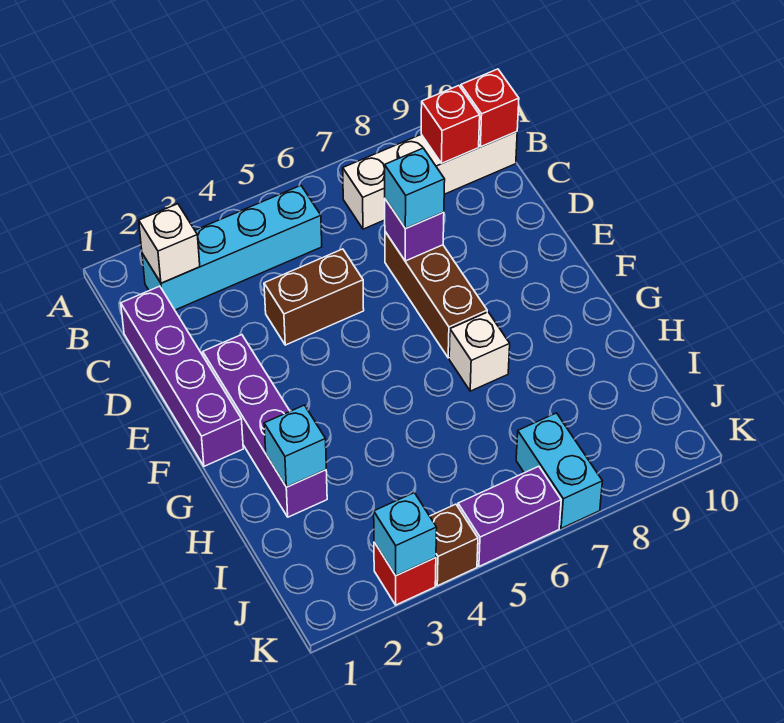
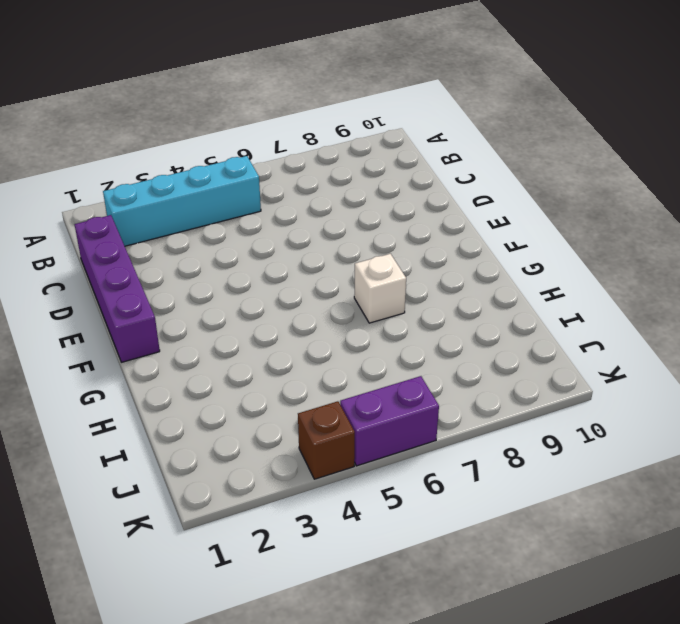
none -> white brick B7:B10 level 1
none -> brown brick D4:D5 level 1
none -> brown brick D7:F7 level 1

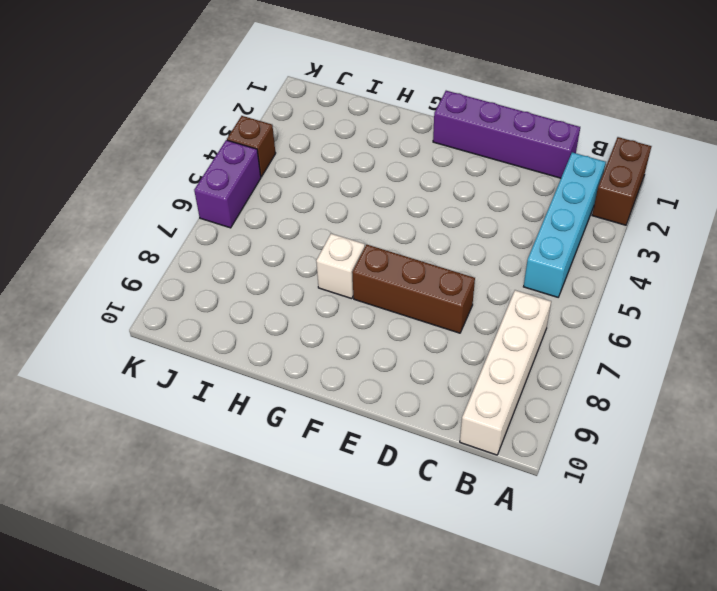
brown brick A1:A2 level 1 -> brown brick D4:D5 level 1
none -> purple brick E2:H2 level 1
none -> cyan brick J7:K7 level 1
none -> red brick K3 level 1

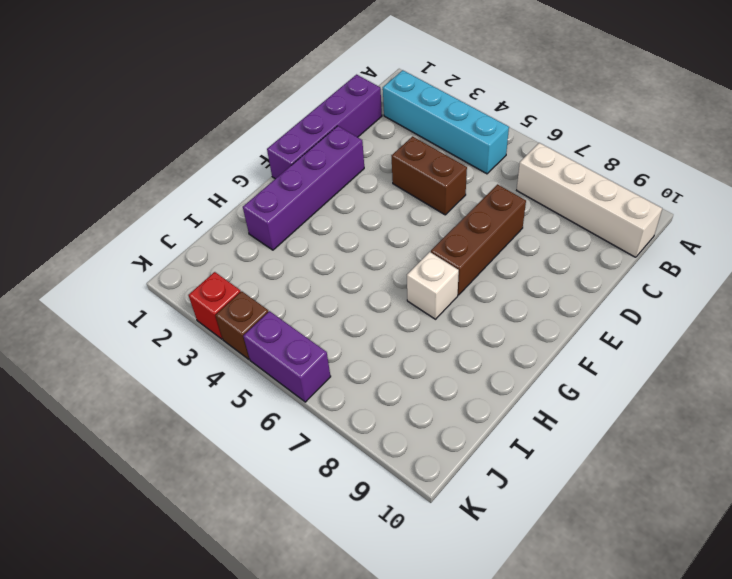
none -> cyan brick J7:K7 level 1
none -> white brick B2 level 2
none -> red brick B9 level 2

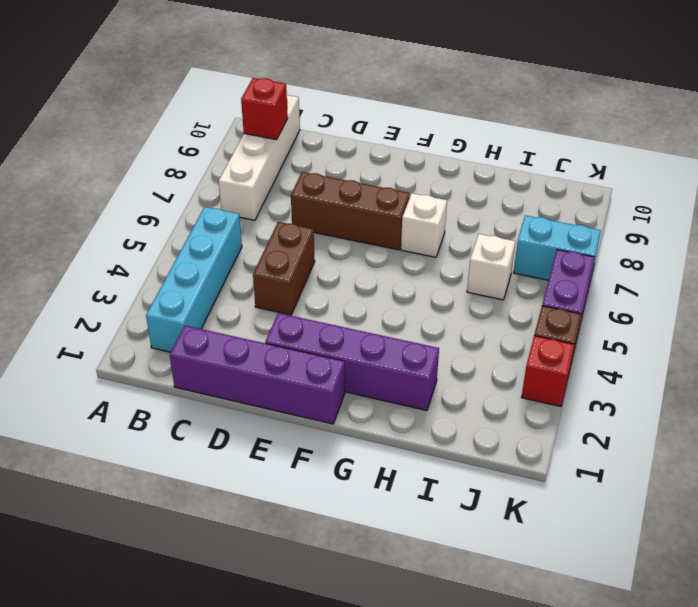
white brick I6 level 1 -> white brick B2 level 2
none -> red brick B10 level 2
none -> purple brick D7 level 2
none -> cyan brick H2 level 2

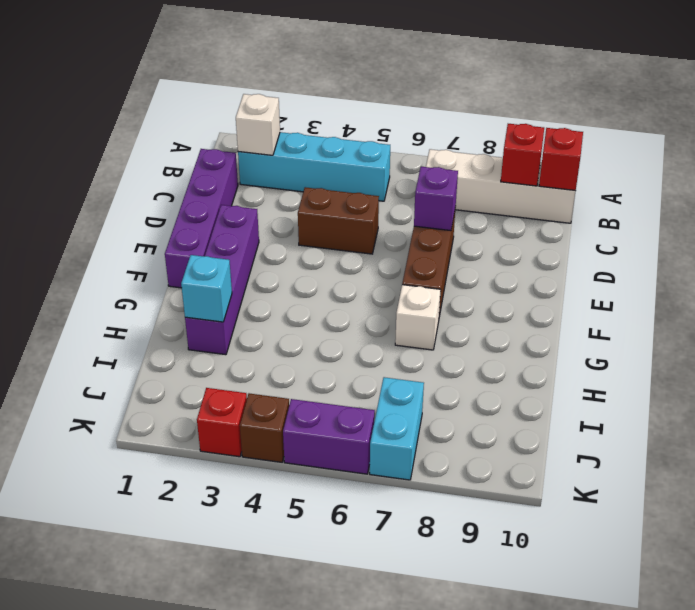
none -> cyan brick K3 level 2
none -> cyan brick D7 level 3

